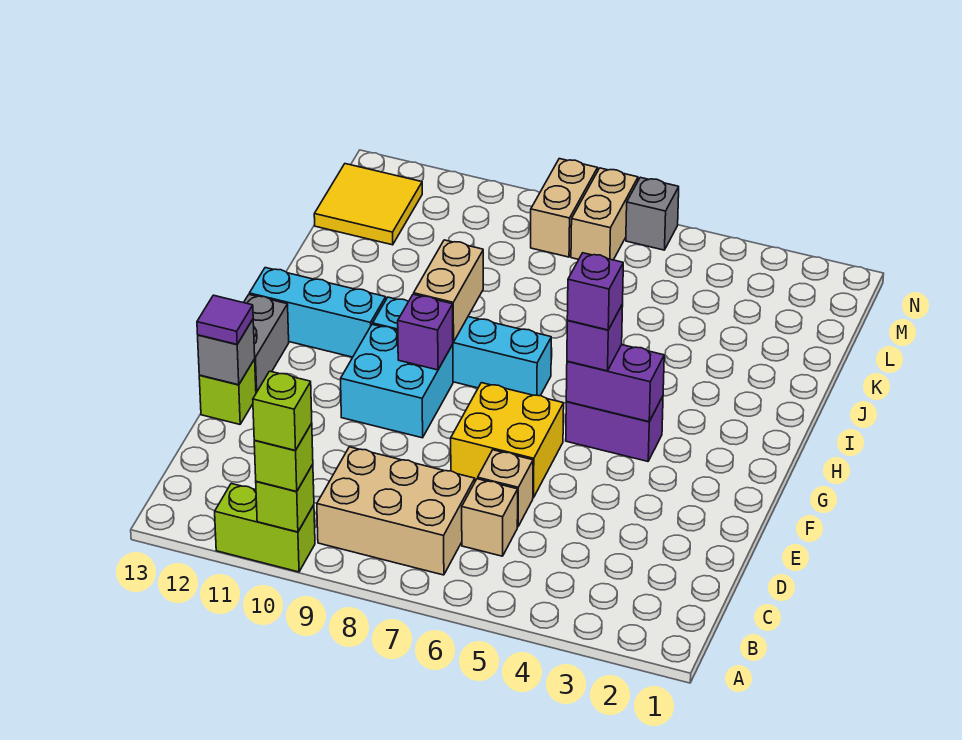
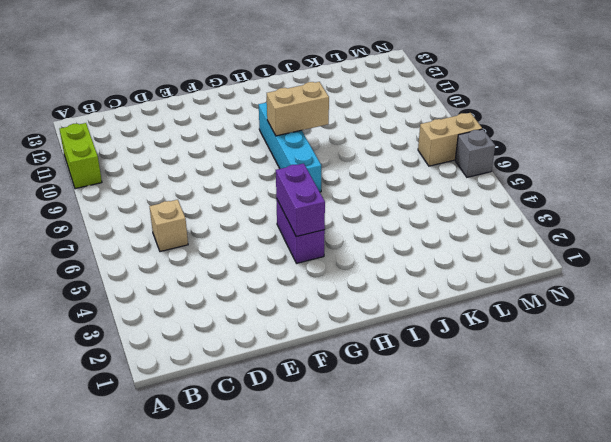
none -> tan brick B7:C9 level 1
none -> tan brick D6 level 1
none -> yellow brick E6:F7 level 1

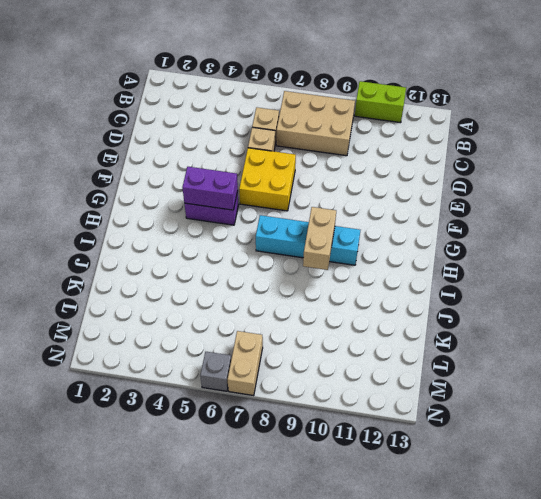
none -> lime brick E13 level 1
none -> cyan brick F9:G10 level 1
none -> grey brick F13:G13 level 1

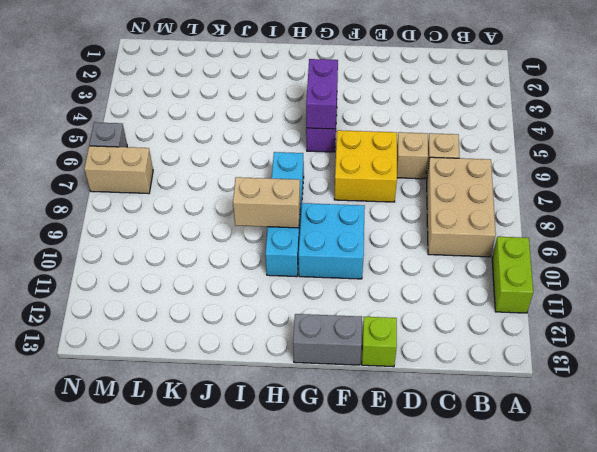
none -> cyan brick H11:H13 level 1
none -> yellow tile L12:M13 level 1
none -> tan brick M8:N8 level 1

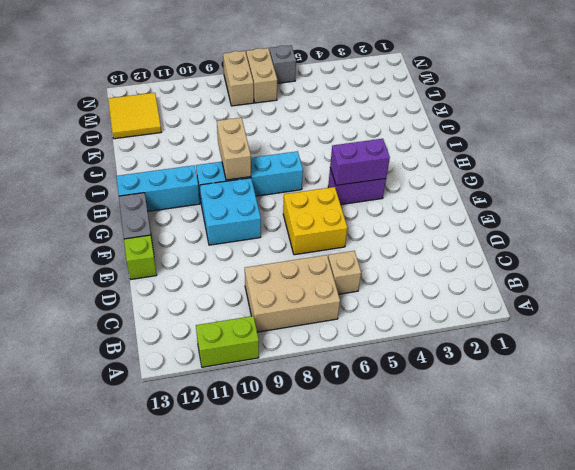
none -> tan brick D6 level 1
none -> lime brick A10 level 2
none -> grey brick E13 level 2

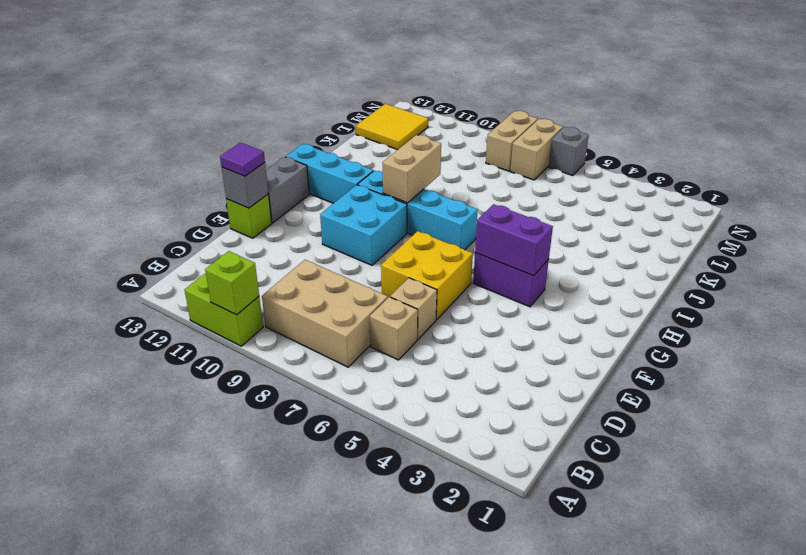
none -> purple brick G9 level 2
none -> lime brick A10 level 3
none -> purple brick G5 level 3

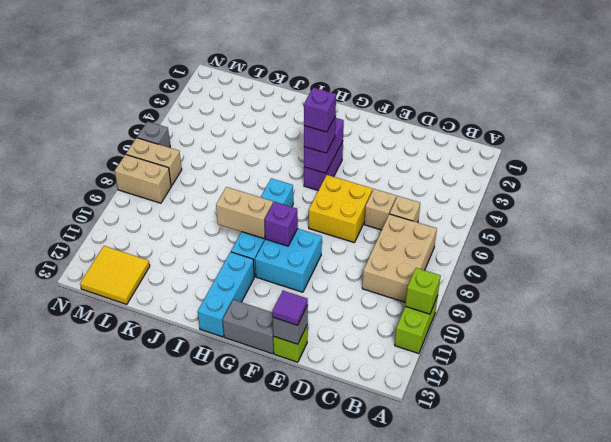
none -> lime brick A10 level 3
none -> lime brick A10 level 4

